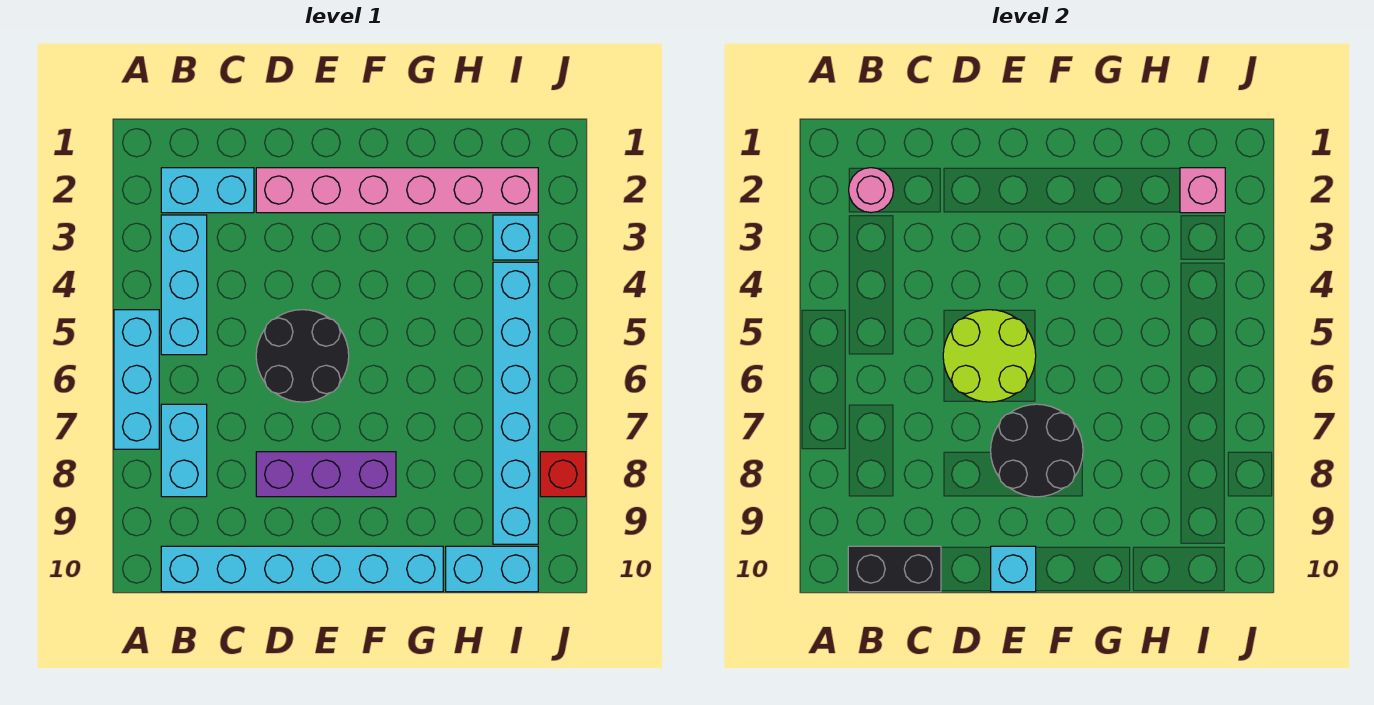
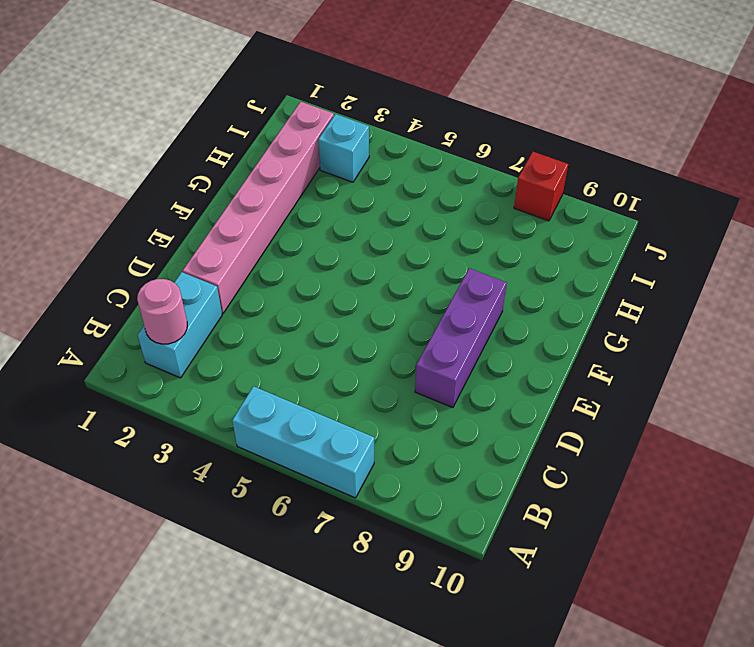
none -> cyan brick B3:B5 level 1
none -> cyan brick B7:B8 level 1
none -> cyan brick B10:G10 level 1

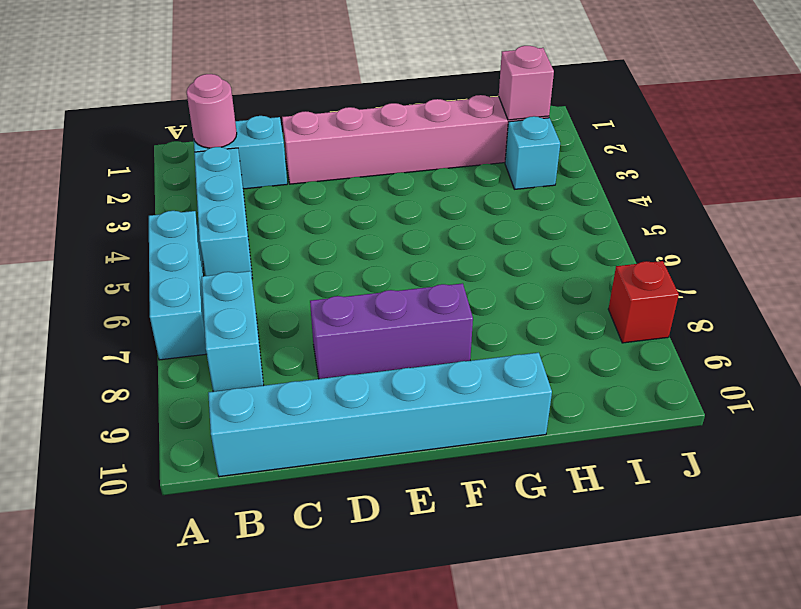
none -> black round brick D5:E6 level 1
none -> cyan brick H10:I10 level 1
none -> cyan brick I4:I9 level 1

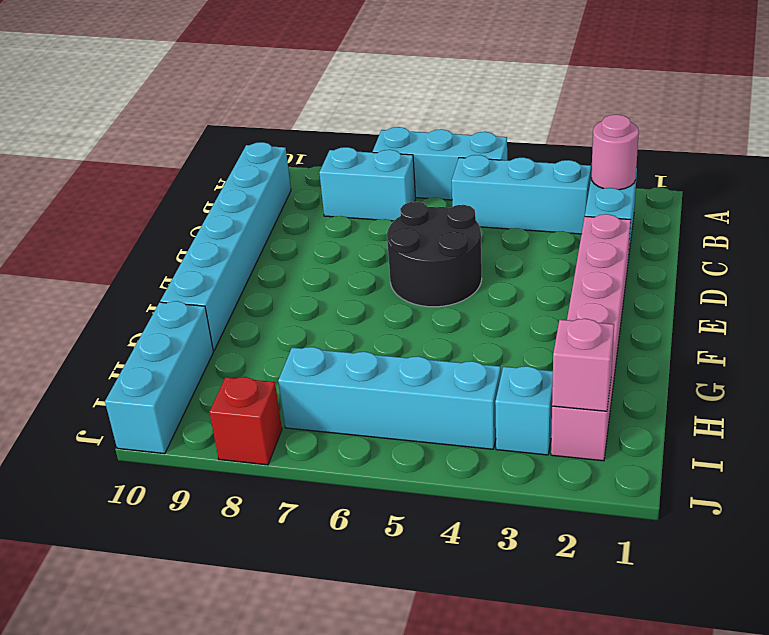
cyan brick H10:J10 level 1 -> cyan brick H10:I10 level 1
cyan brick I4:I7 level 1 -> cyan brick I4:I9 level 1
none -> purple brick D8:F8 level 1
none -> black brick B10:C10 level 2
none -> lime round brick D5:E6 level 2

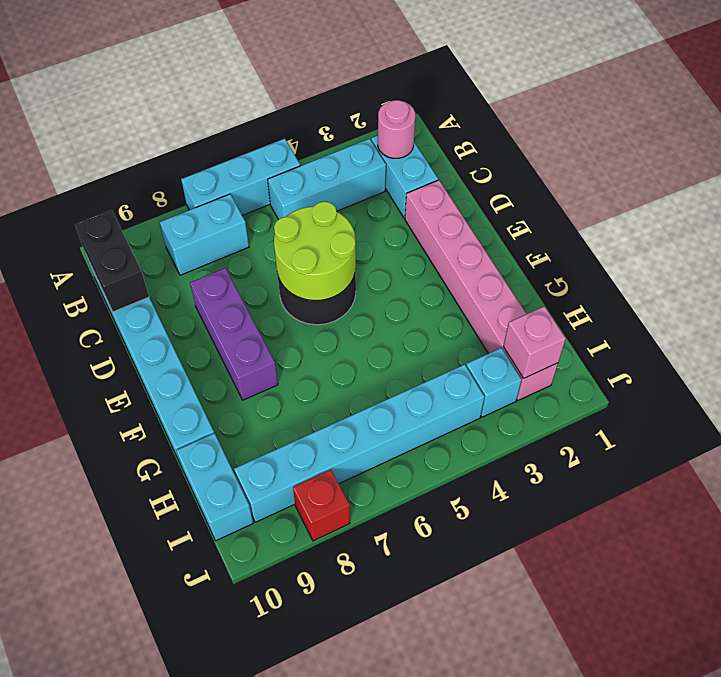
none -> black round brick E7:F8 level 2
none -> cyan brick E10 level 2

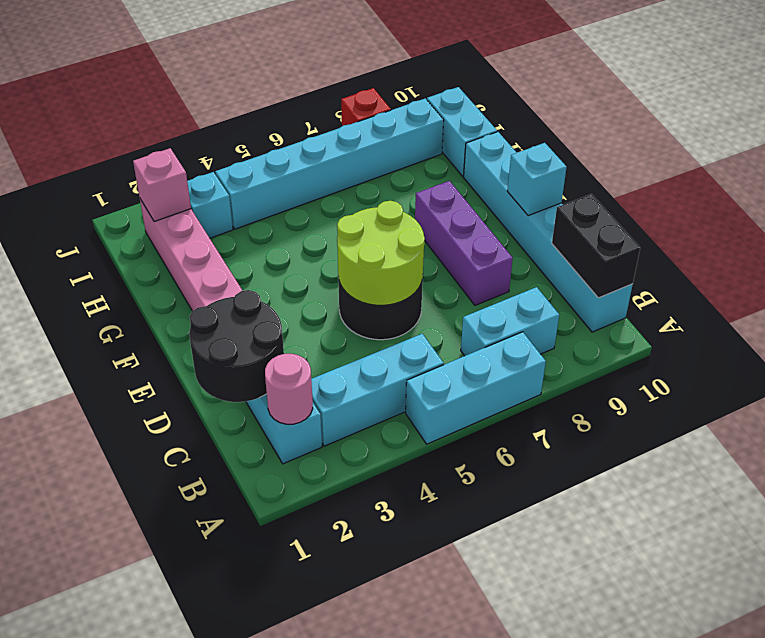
black round brick C1:D2 level 2 -> black round brick E7:F8 level 2

